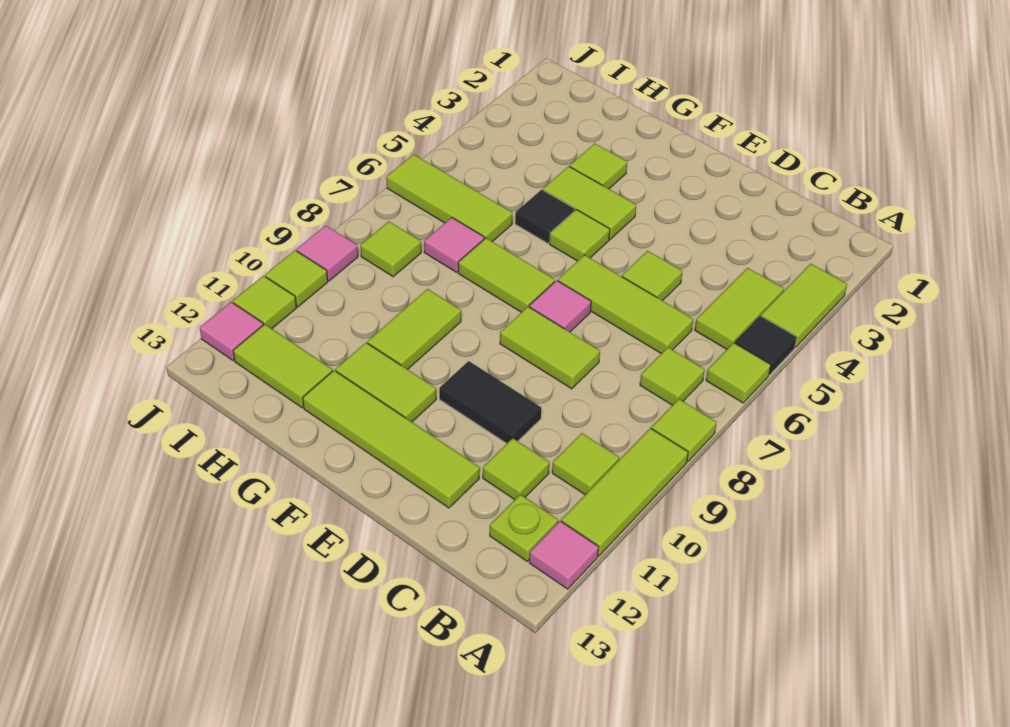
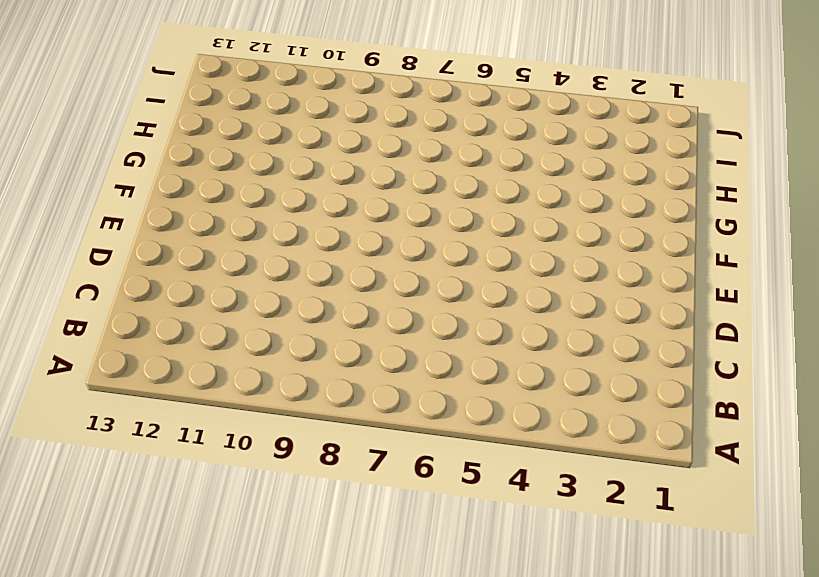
none -> lime tile A3:A4 level 1
none -> black tile A5 level 1
none -> lime tile A6 level 1
none -> lime tile A8 level 1

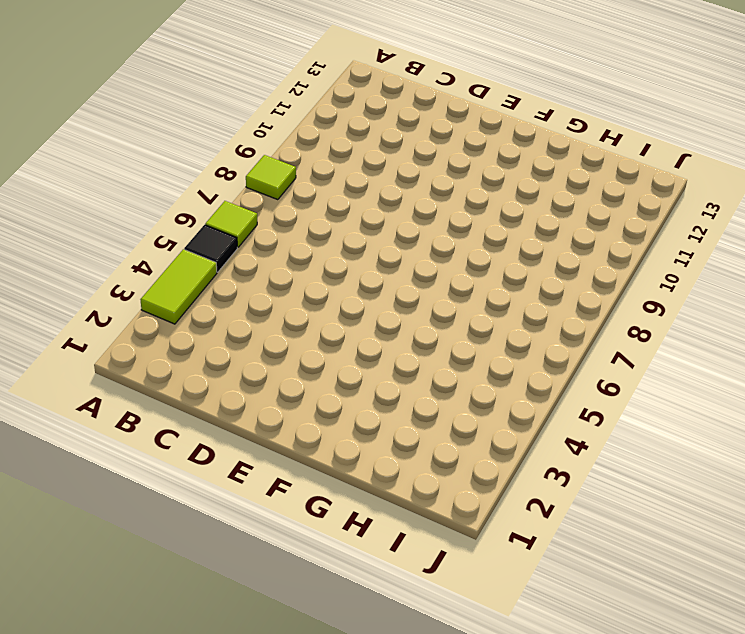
none -> lime tile A9:A11 level 1
none -> pink tile A12 level 1
none -> lime tile B4:B5 level 1
none -> lime tile B7 level 1

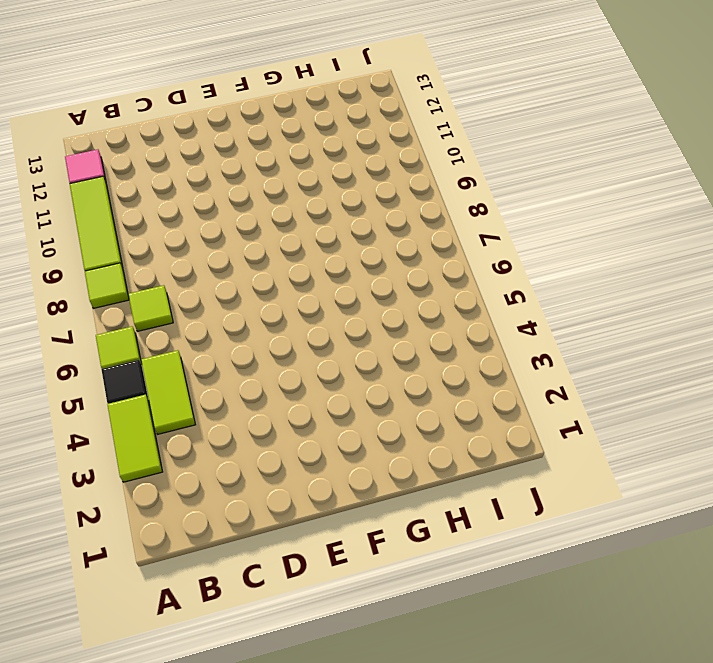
none -> lime tile B10 level 1
none -> lime plate B12 level 1
none -> lime tile C6:E6 level 1
none -> lime tile C11 level 1

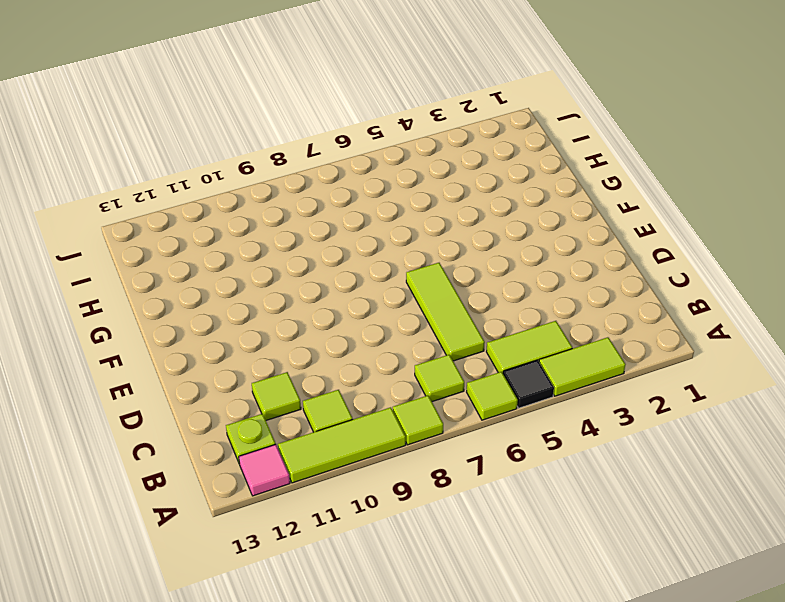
none -> lime tile D5 level 1
none -> lime tile D8:E8 level 1
none -> black tile D10:E10 level 1
none -> lime tile D12:G12 level 1

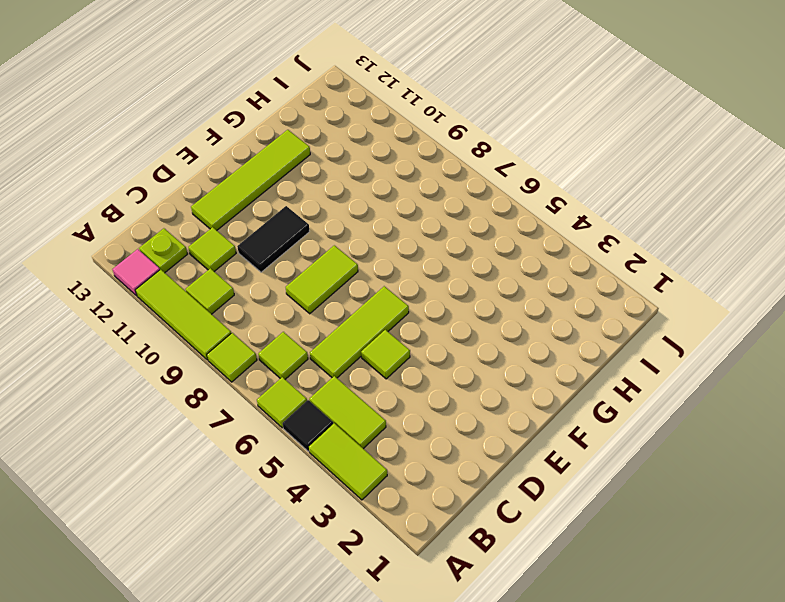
none -> pink tile E7 level 1
none -> lime tile F4:G4 level 1
none -> lime tile F5 level 1
none -> lime tile F7:G7 level 1

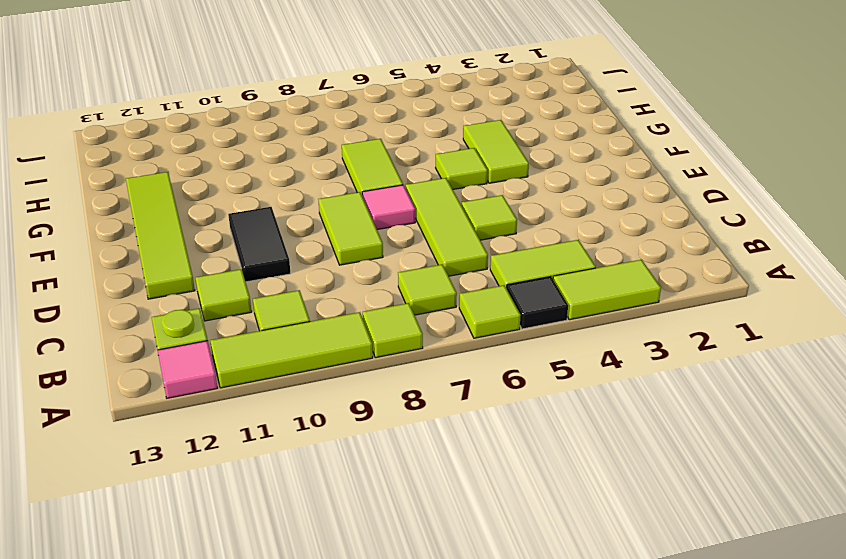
none -> lime tile F11:G11 level 1
none -> lime tile G3 level 1
none -> black tile G5 level 1
none -> lime tile G9:G10 level 1

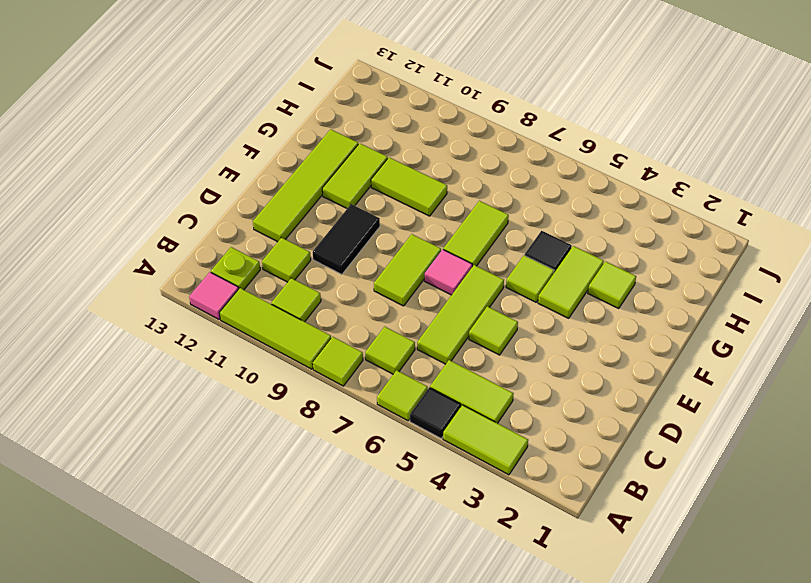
none -> lime tile H6:J6 level 1
none -> pink tile H7 level 1
none -> lime tile H12:I12 level 1
none -> lime tile I8 level 1

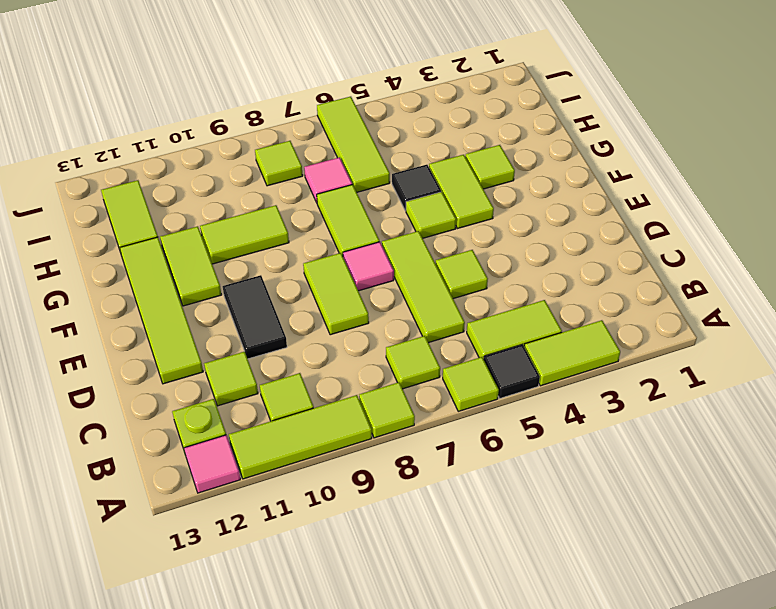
none -> pink tile J9 level 1
none -> lime tile J10 level 1
none -> lime tile J11 level 1
none -> pink tile J12 level 1

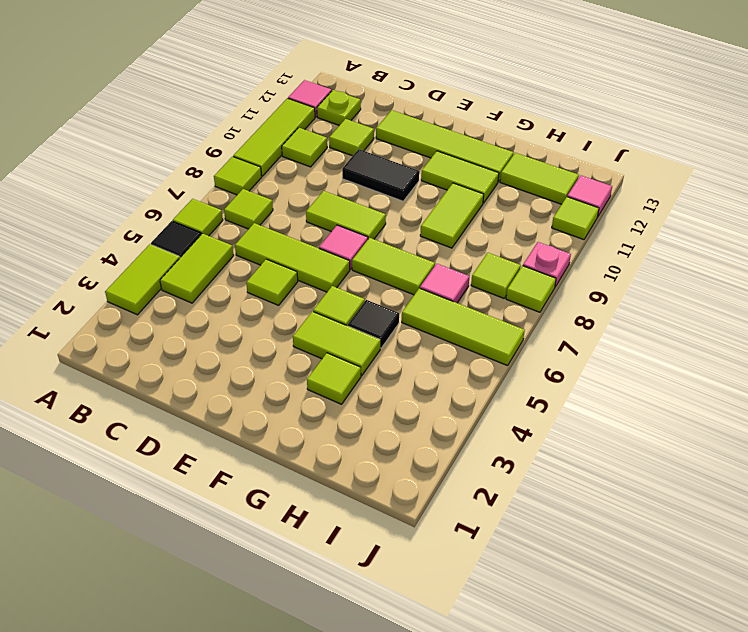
lime tile J8 level 1 -> lime tile J10 level 1
pink plate J9 level 1 -> pink tile J9 level 1

